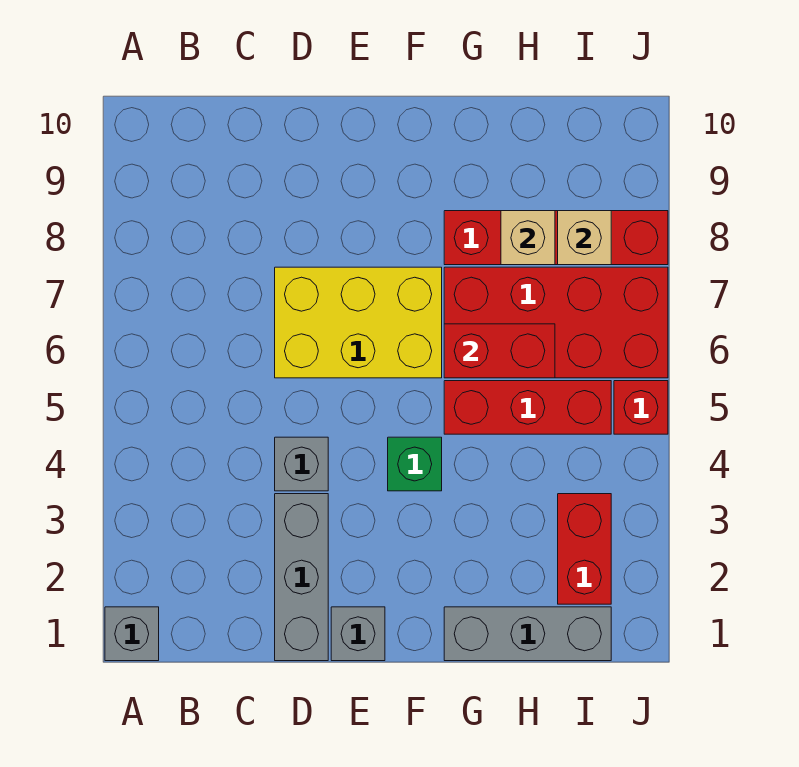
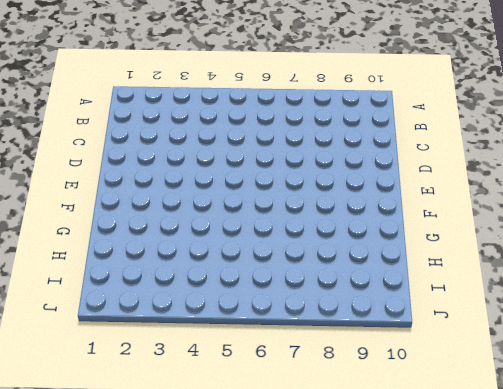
none -> grey brick A1 level 1
none -> grey brick D1:D3 level 1
none -> grey brick D4 level 1

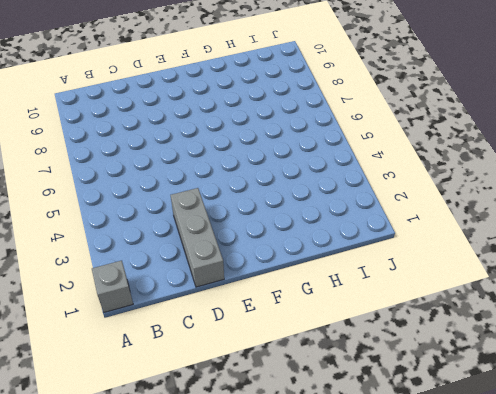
none -> grey brick D4 level 1
none -> yellow brick D6:F7 level 1
none -> grey brick E1 level 1

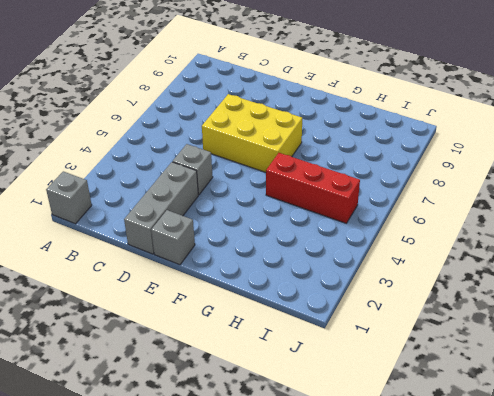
none -> green brick F4 level 1
none -> grey brick G1:I1 level 1
none -> red brick G6:J7 level 1

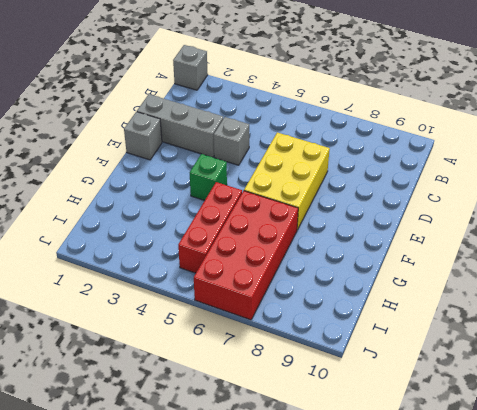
none -> grey brick G1:I1 level 1
none -> red brick G8:J8 level 1
none -> red brick I2:I3 level 1

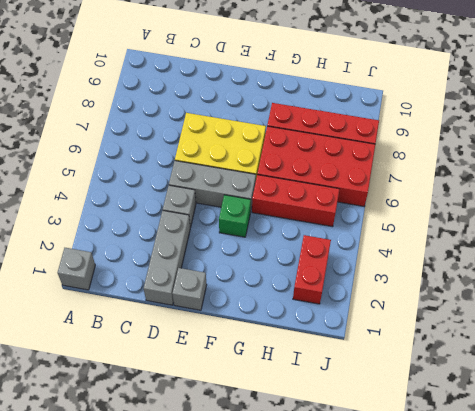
grey brick D5:F5 level 1 -> grey brick G1:I1 level 1
none -> red brick J5 level 1
none -> red brick G6:H6 level 2
none -> tan brick H8 level 2

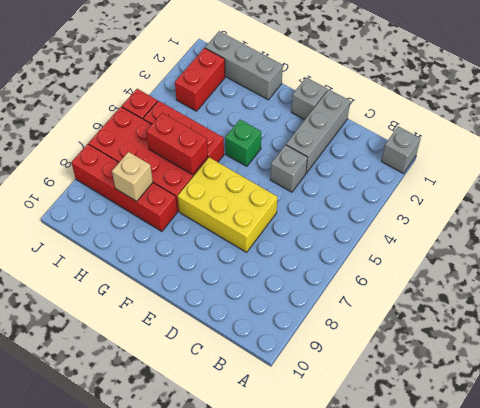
none -> tan brick I8 level 2

